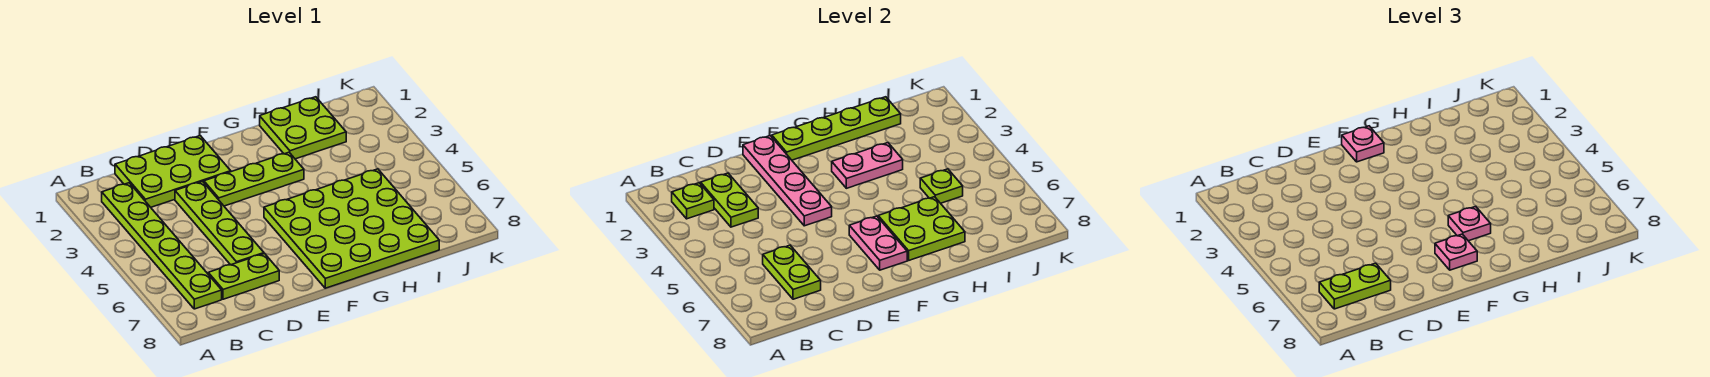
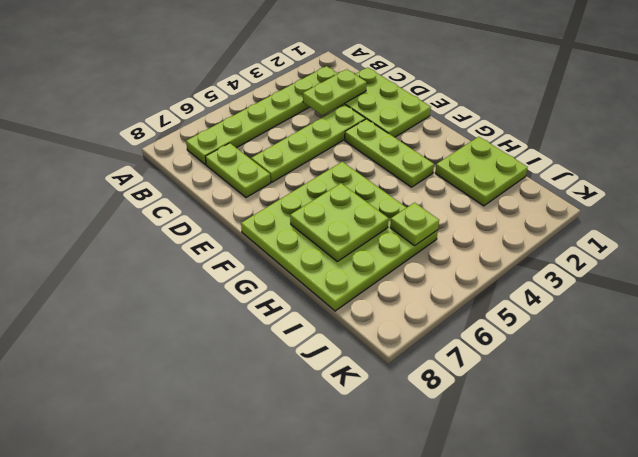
none -> lime plate B2 level 2
none -> lime plate C6:C7 level 2
none -> pink plate E1:E4 level 2

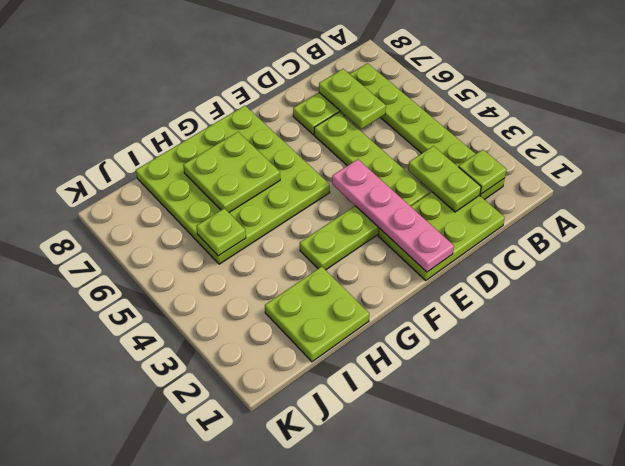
none -> lime plate F1:I1 level 2
none -> pink plate F6:F7 level 2
none -> pink plate G3:H3 level 2

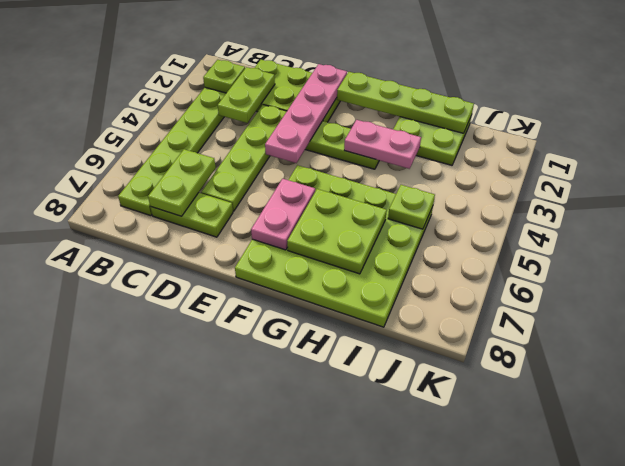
none -> lime plate B7:C7 level 3
none -> pink plate F1 level 3
none -> pink plate F7 level 3

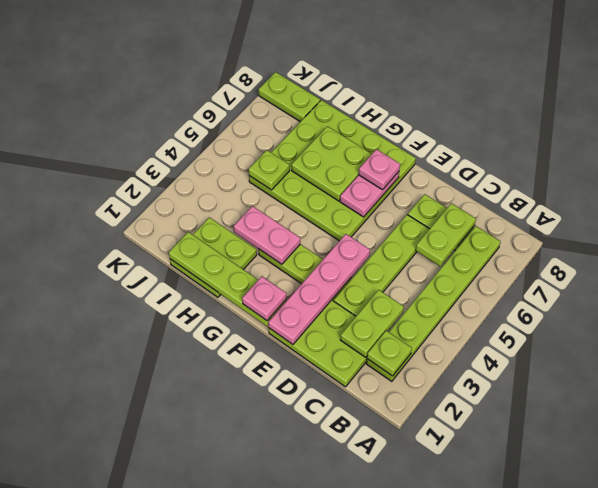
lime plate J8:K8 level 1 -> lime plate B7:C7 level 3
none -> pink plate G6 level 3

